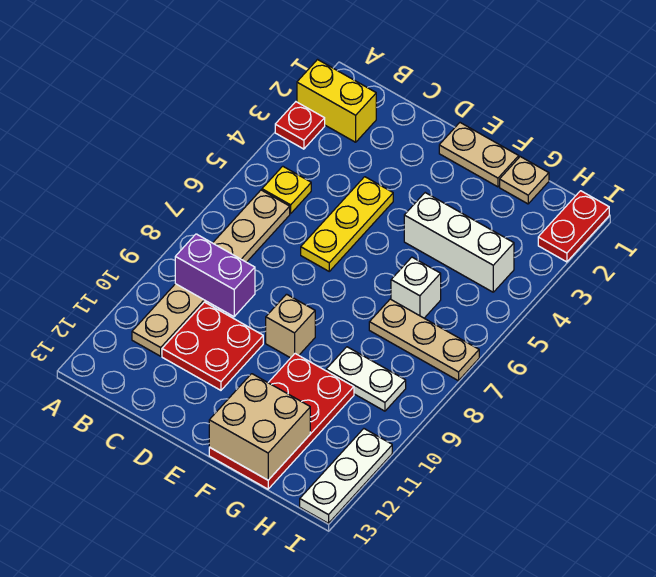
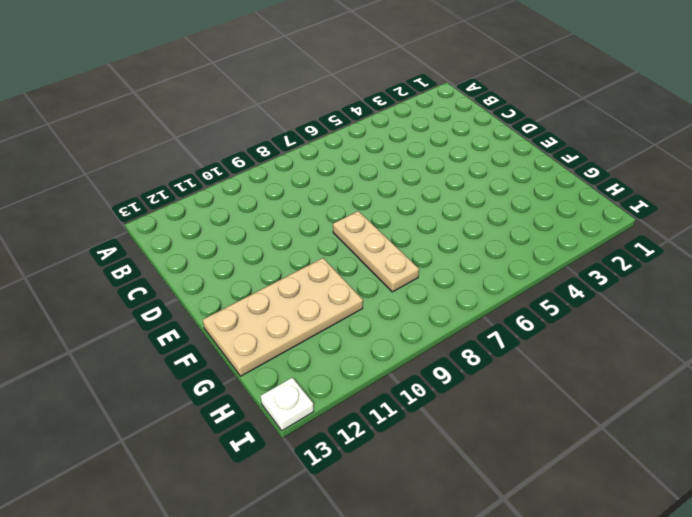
tan plate E8:G8 level 1 -> tan plate G7:I7 level 1
tan plate F10:G13 level 1 -> red plate F10:G13 level 1
white plate I13 level 1 -> white plate I11:I13 level 1
none -> yellow brick A2:B2 level 1
none -> red plate A3 level 1
none -> yellow plate B5 level 1

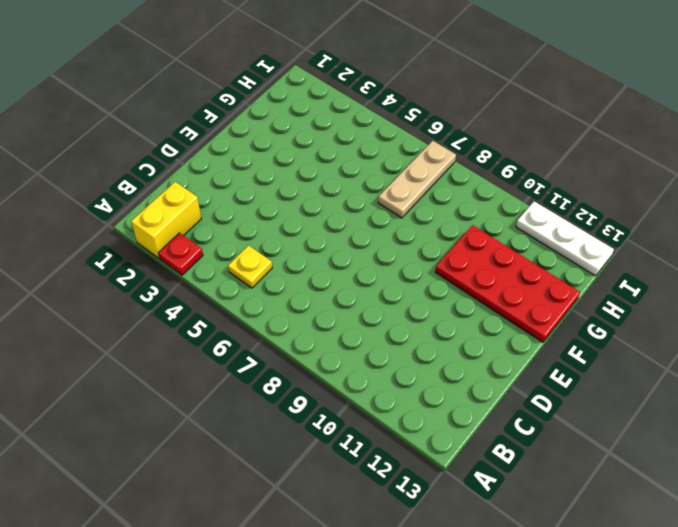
none -> tan plate B6:B11 level 1
none -> red plate C10:D11 level 1
none -> yellow plate D4:D6 level 1

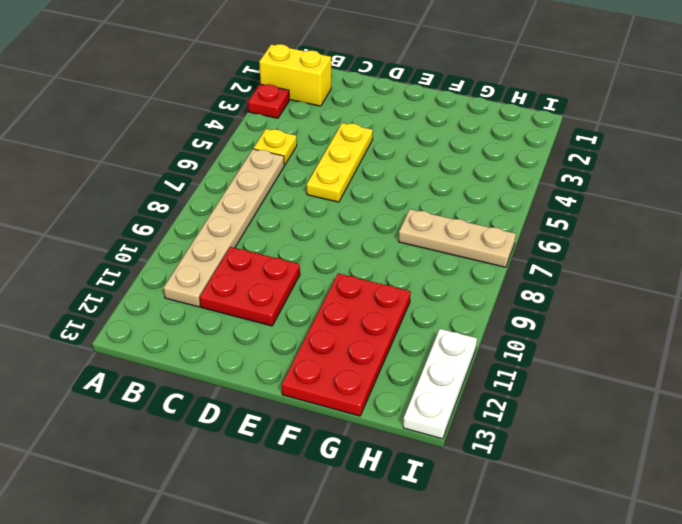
none -> tan plate E1:F1 level 1
none -> tan brick E9 level 1
none -> white brick F4:H4 level 1

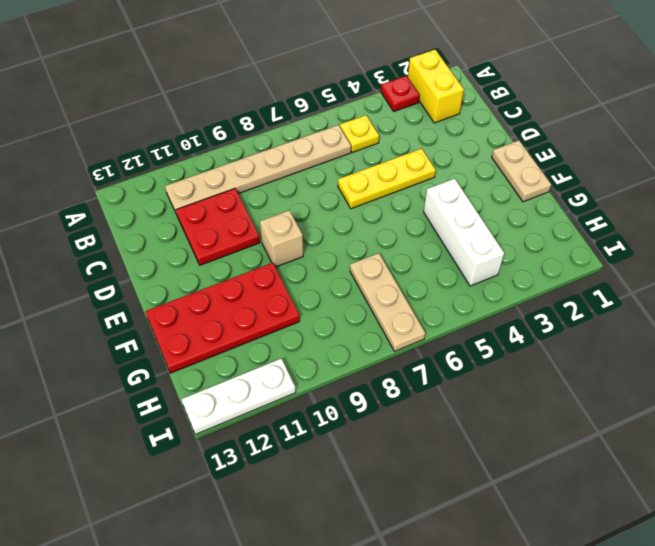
none -> tan plate G1 level 1
none -> white brick G6 level 1
none -> white plate G9:H9 level 1

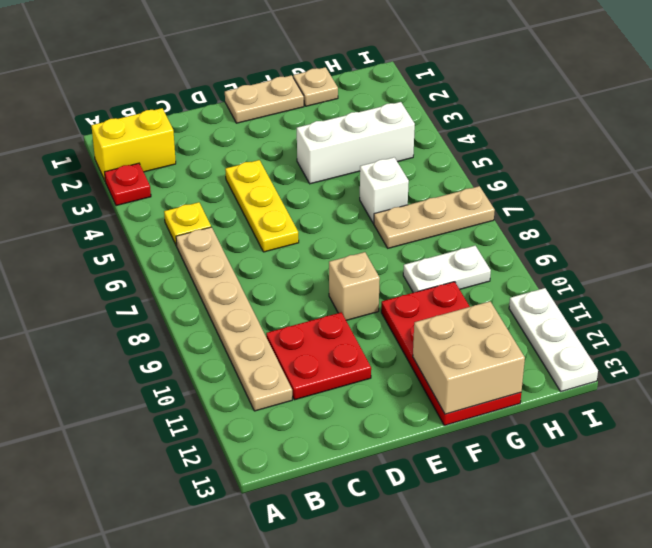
none -> red plate I1:I2 level 1
none -> purple brick B9:C9 level 2

